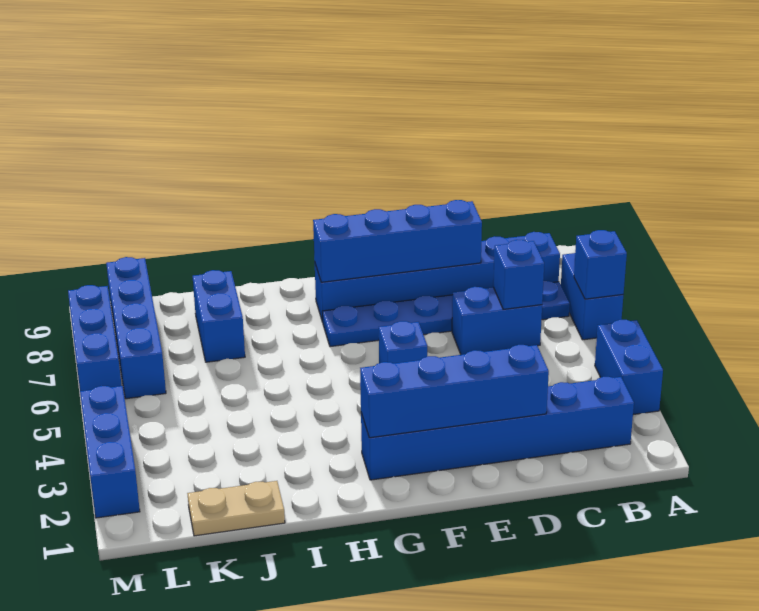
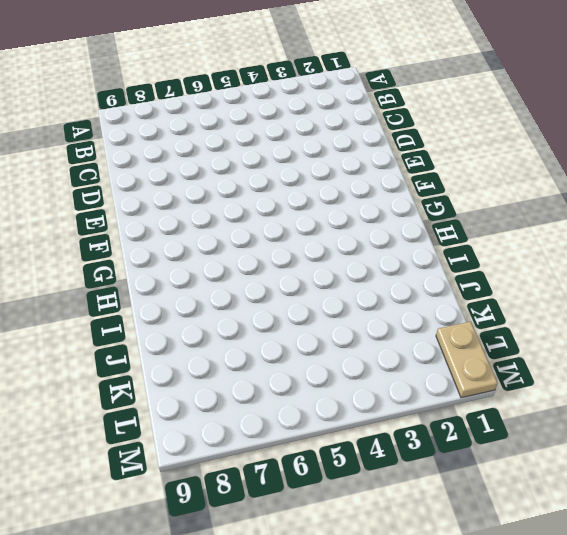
tan plate L1:M1 level 1 -> tan plate J1:K1 level 1
none -> blue brick A3:A4 level 1
none -> blue brick A6:A7 level 1
none -> blue brick B2:G2 level 1

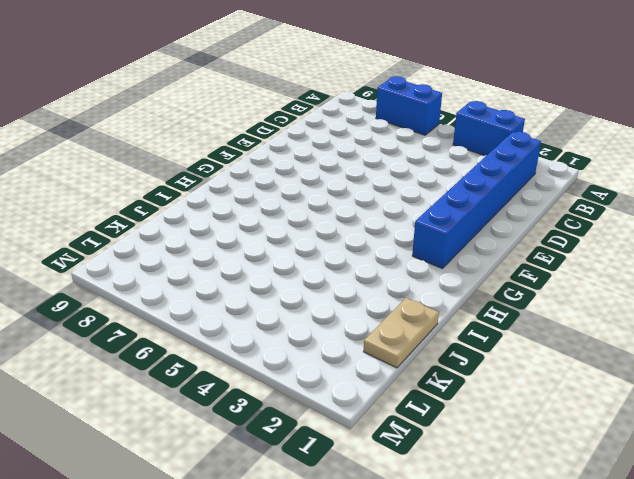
none -> blue plate B7:G7 level 1
none -> blue brick B8:G8 level 1
none -> blue brick C6:D6 level 1

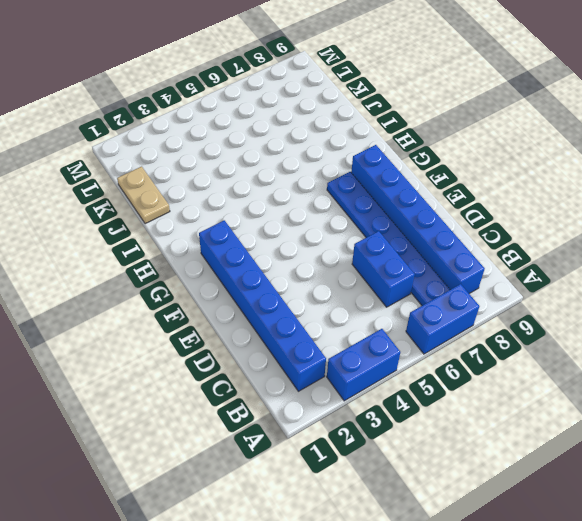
none -> blue brick F5 level 1
none -> blue brick J7:J8 level 1
none -> blue brick L6:L9 level 1

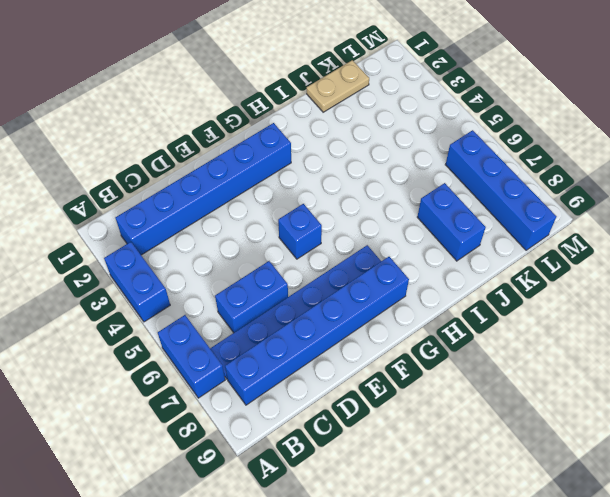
none -> blue brick M2:M4 level 1
none -> blue brick M6:M8 level 1
none -> blue brick A6 level 2

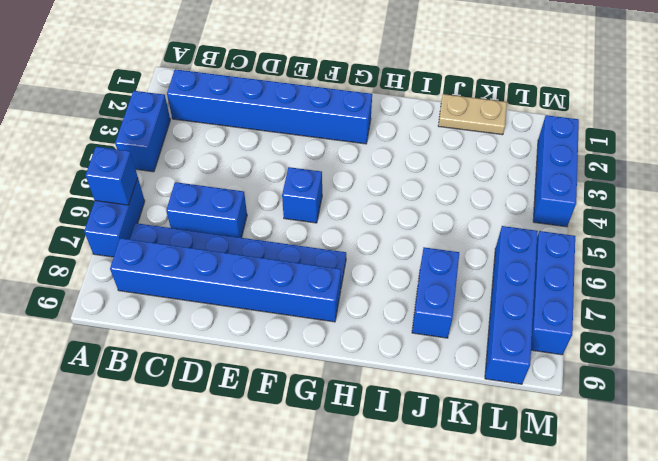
none -> blue brick C6 level 2
none -> blue brick D2:G2 level 2
none -> blue brick D8:G8 level 2

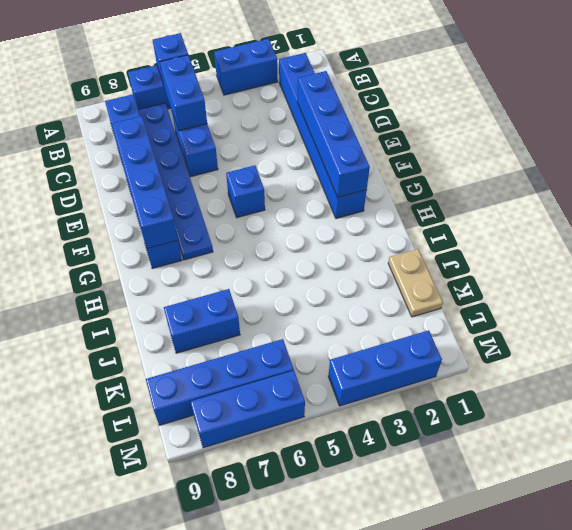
blue brick B6:C6 level 2 -> blue brick C6 level 2

